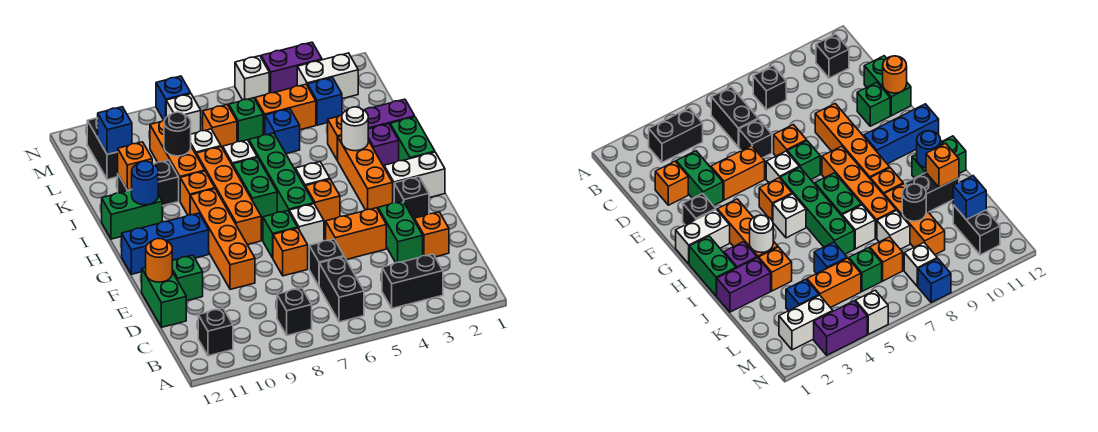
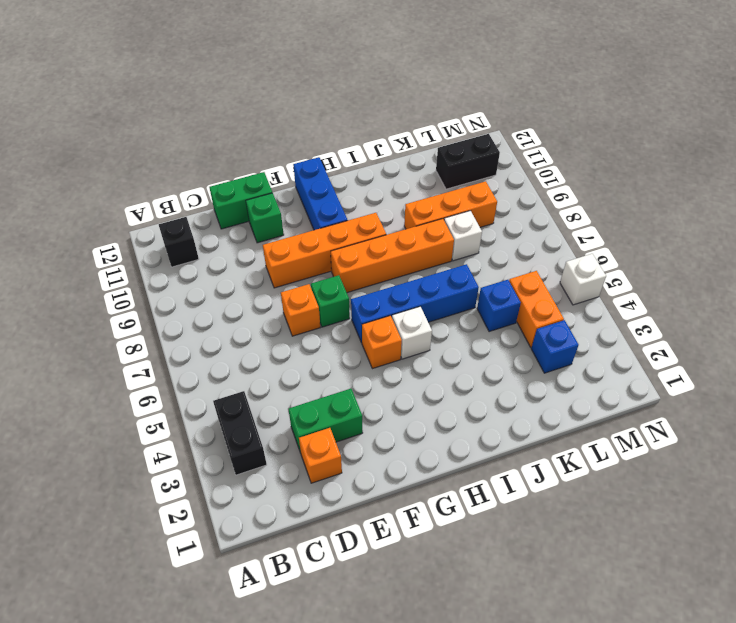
blue brick G6:J6 level 1 -> green brick G6:J6 level 1
none -> black brick B6:C6 level 1
none -> black brick B8 level 1
none -> black brick D6 level 1
none -> orange brick E4:E5 level 1

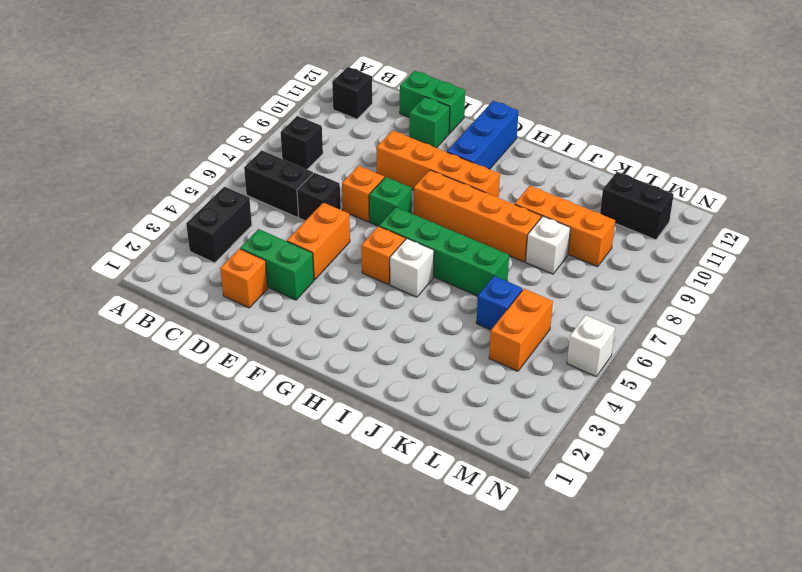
none -> black brick F2 level 1
none -> white brick F6 level 1
none -> white brick G1:G2 level 1
none -> orange brick G3:I3 level 1

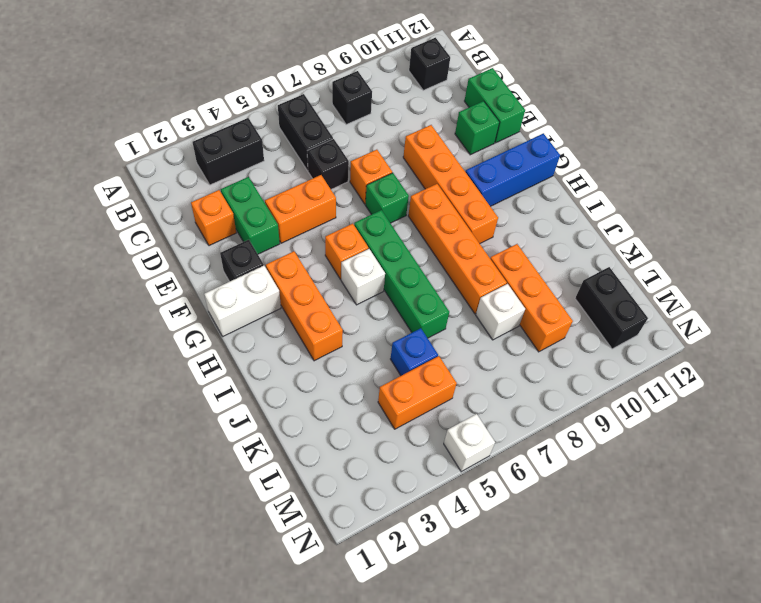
none -> white brick F6 level 1
none -> green brick H1:I1 level 1
none -> green brick H7:I7 level 1
none -> purple brick I2 level 1

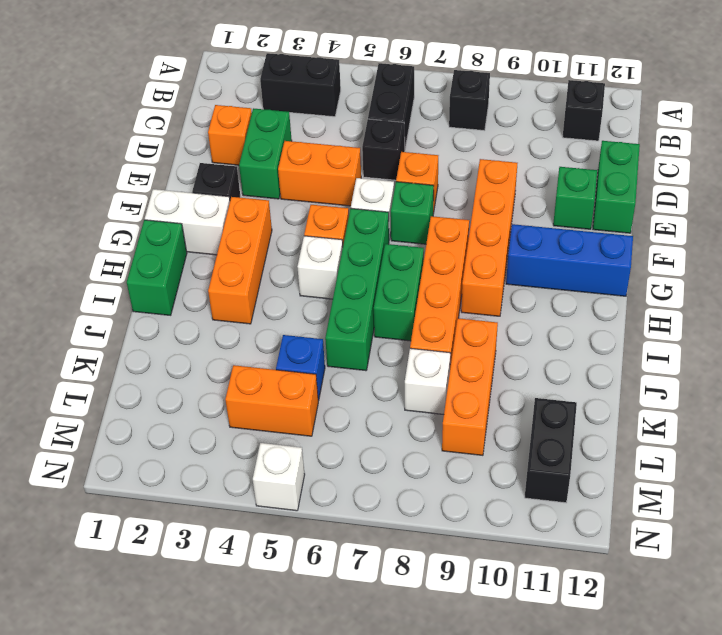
none -> purple brick I2 level 1
none -> orange brick I9 level 1
none -> green brick I11:I12 level 1
none -> purple brick J1:J2 level 1

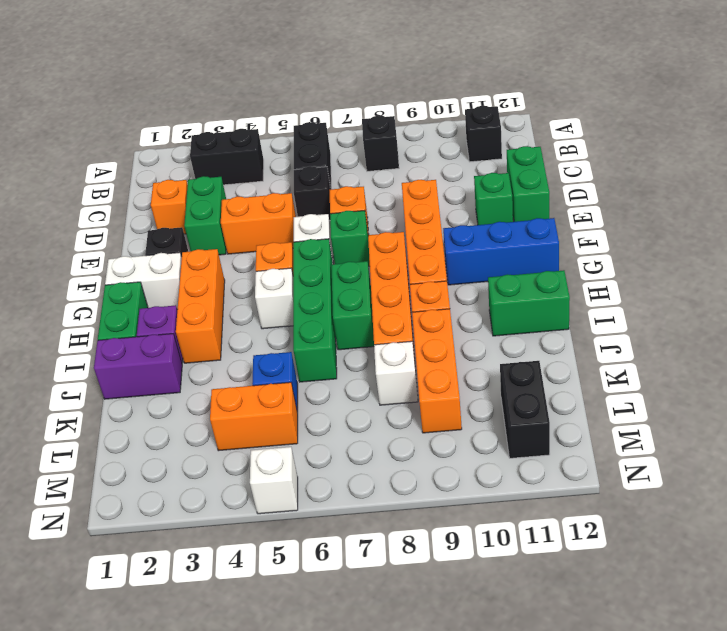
none -> orange brick J3 level 1
none -> white brick J7 level 1
none -> black brick J10:J11 level 1
none -> blue brick L3 level 1

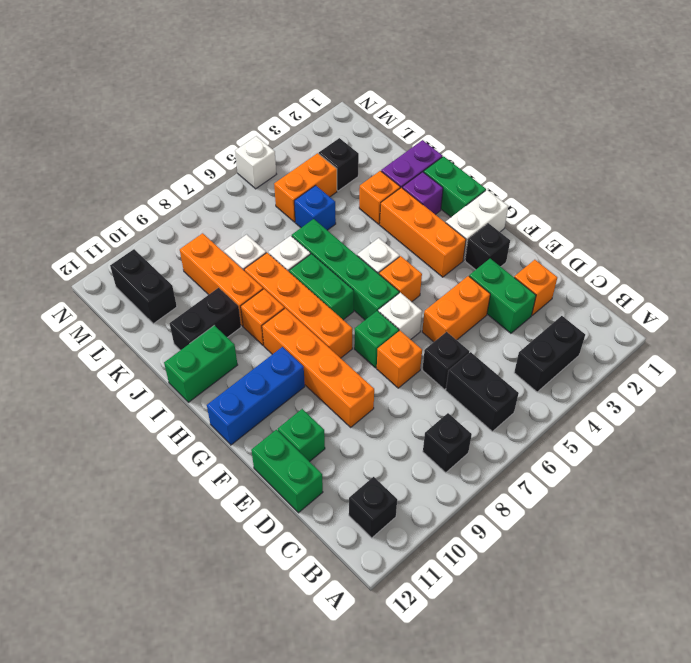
black brick L3 level 1 -> blue brick L3 level 1
none -> green brick L6 level 1
none -> orange brick L7 level 1
none -> white brick M2:M3 level 1
none -> white brick M8 level 1

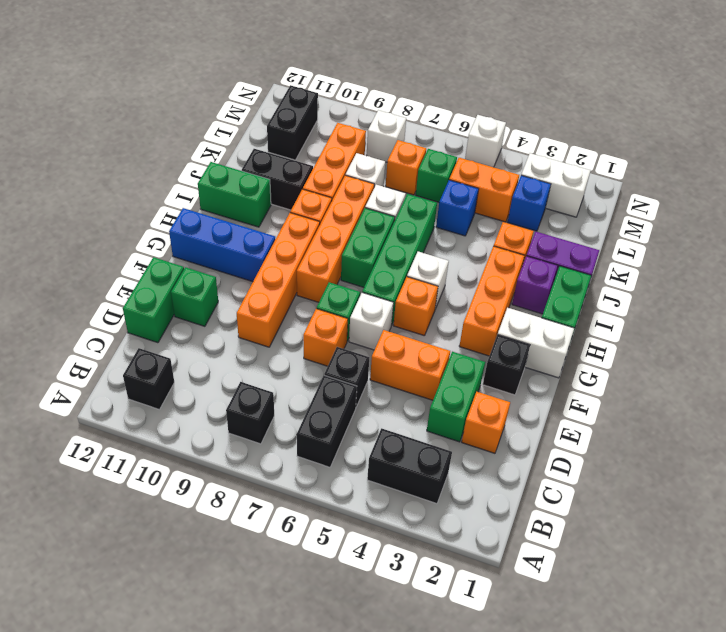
none -> purple brick N3:N4 level 1
none -> blue brick N8 level 1
none -> orange round brick E12 level 2
none -> white round brick I3 level 2

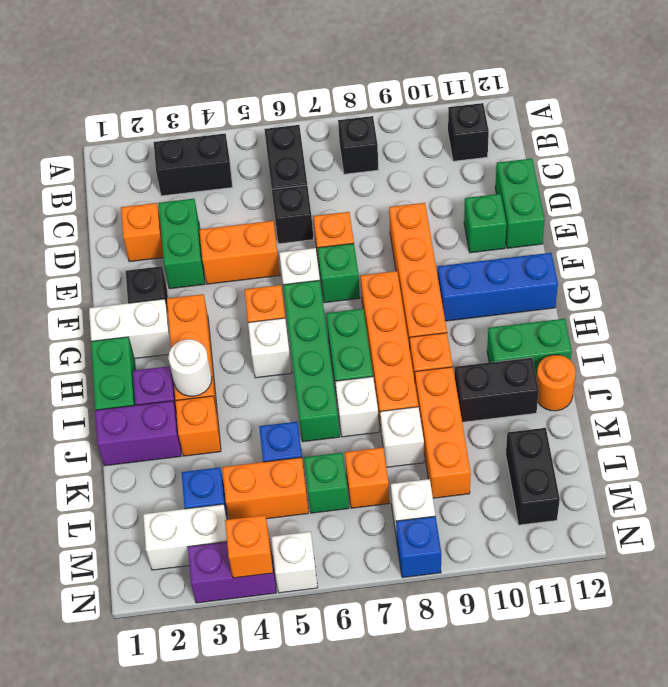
orange round brick J12 level 1 -> orange round brick E12 level 2
orange brick N4 level 2 -> orange brick J11 level 2
none -> blue round brick I11 level 2
none -> black round brick K9 level 2
none -> blue brick L11 level 2

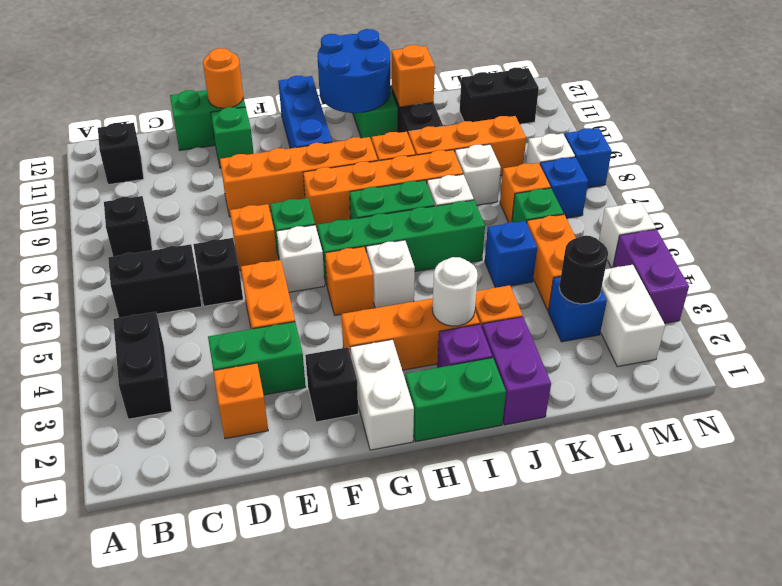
blue round brick H11:I12 level 2 -> blue round brick I11 level 2
black round brick L3 level 2 -> black round brick K9 level 2
blue brick M7 level 1 -> blue brick L11 level 2

